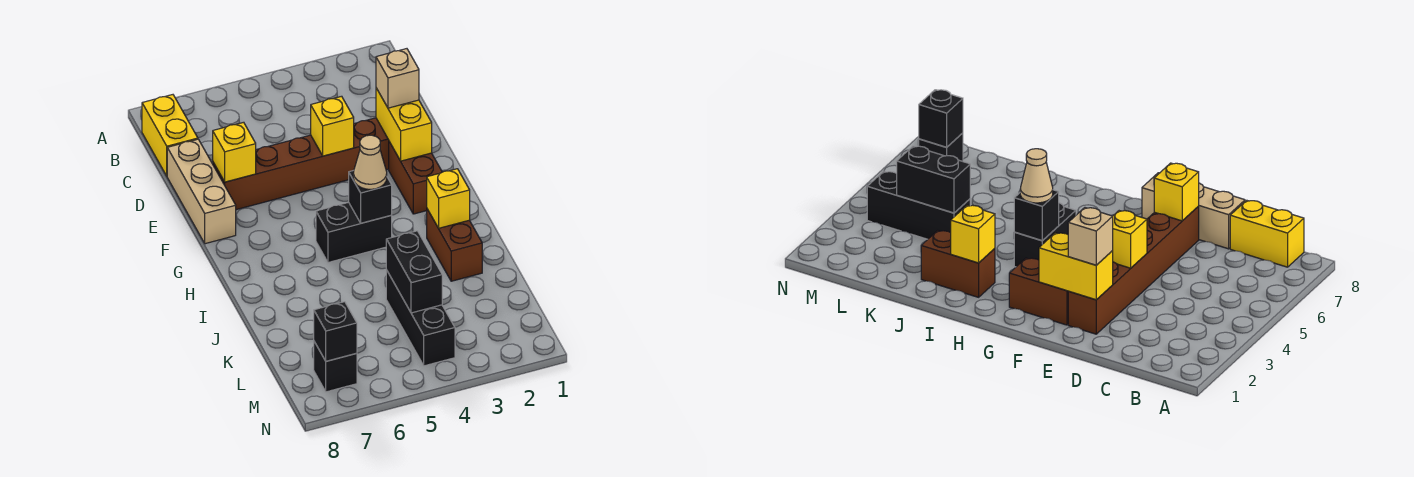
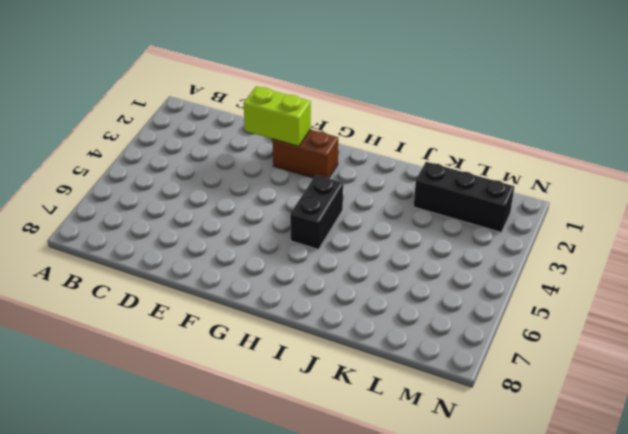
lime brick E2:F2 level 2 -> yellow brick E2:F2 level 2
black brick K2:M2 level 1 -> black brick K4:M4 level 1
none -> yellow brick B8:C8 level 1
none -> tan brick D8:F8 level 1
none -> brown brick E2:E7 level 1

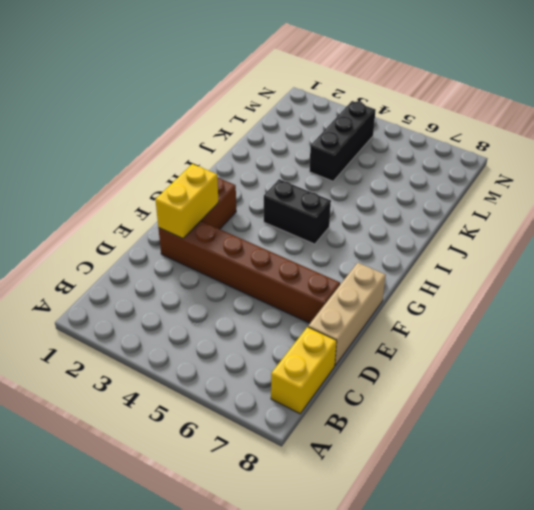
none -> brown brick I2:J2 level 1
none -> black brick M7 level 1
none -> yellow brick E4 level 2

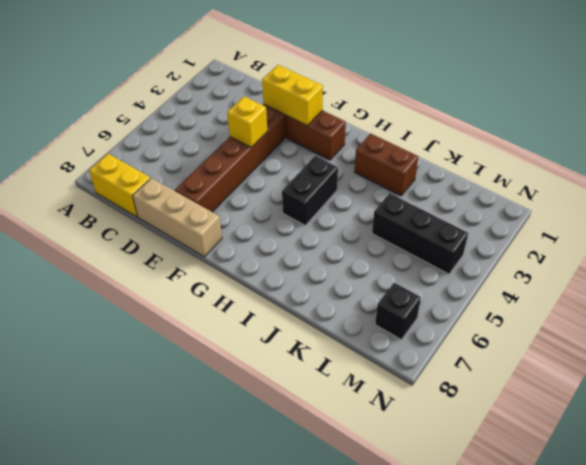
none -> yellow brick E7 level 2
none -> black brick H4 level 2
none -> yellow brick I2 level 2

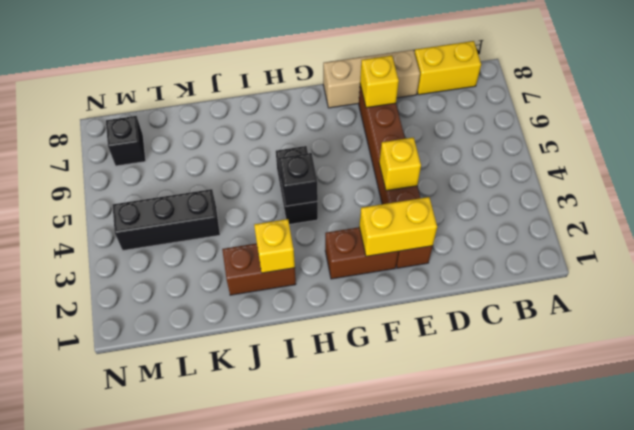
none -> black brick K4:L4 level 2
none -> black brick M7 level 2
none -> tan brick E2 level 3

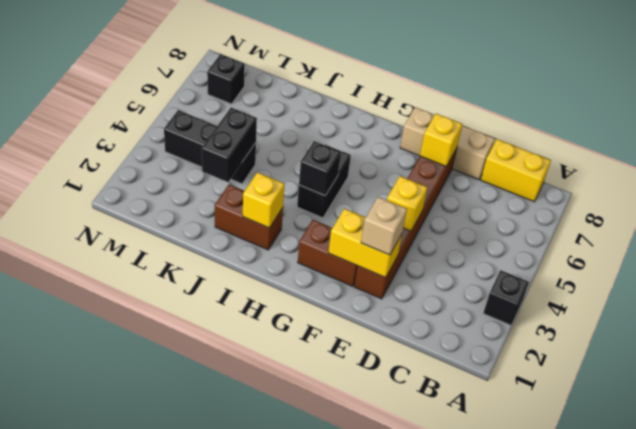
black brick A3 level 1 -> black brick M7 level 2
black brick K3:K4 level 2 -> black brick K4:L4 level 2
none -> tan cone H4 level 3

